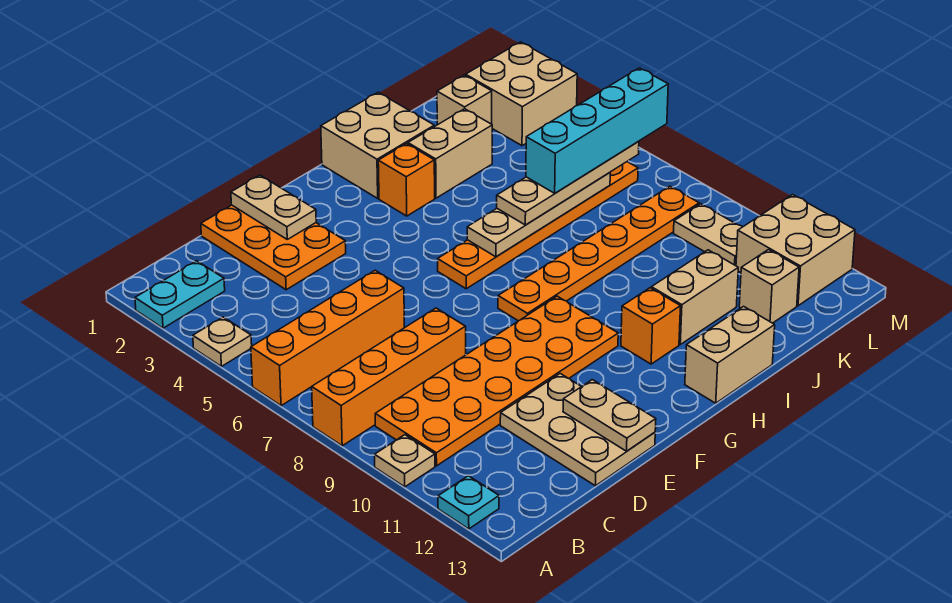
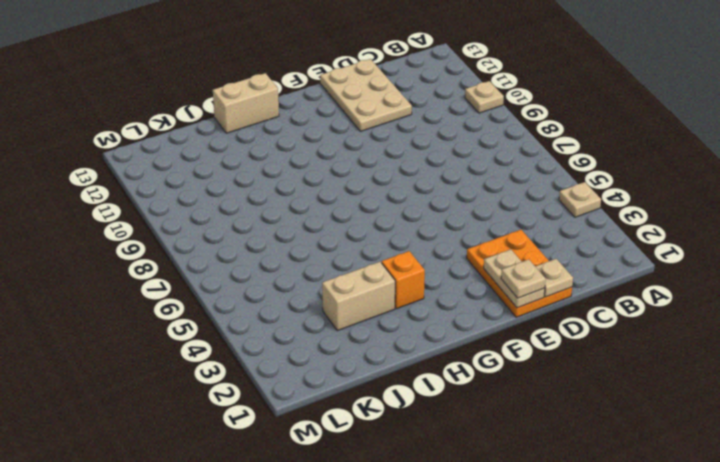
tan plate D1 level 2 -> none
tan plate E1 level 3 -> none
none -> cyan plate A2:B2 level 1
none -> orange brick A6:D6 level 1
none -> orange brick A8:D8 level 1

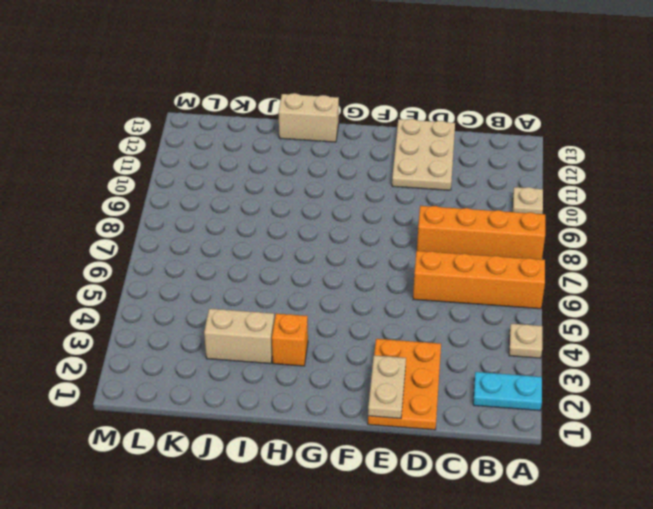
none -> cyan plate A12 level 1
none -> orange plate B9:G10 level 1
none -> orange plate G6:L6 level 1

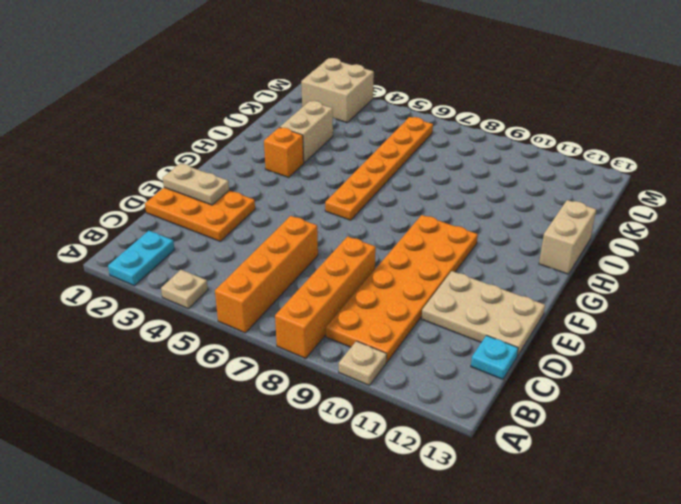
cyan plate C13 level 1 -> cyan plate A12 level 1
none -> orange plate G8:L8 level 1
none -> tan brick H1:I2 level 1
none -> orange brick H11 level 1

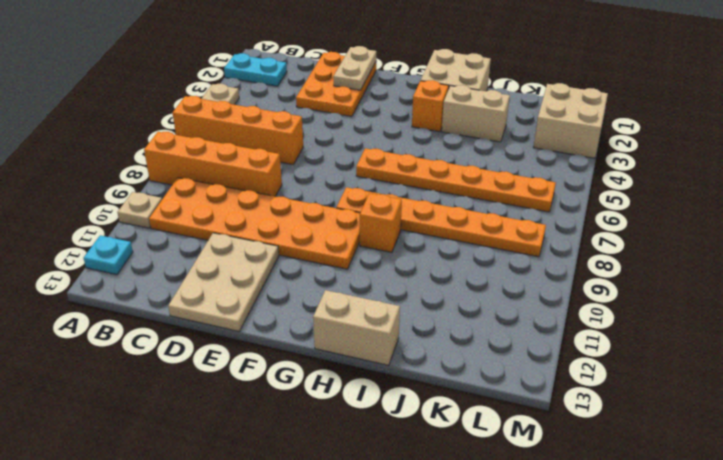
orange brick H9 level 1 -> orange brick H11 level 1
none -> tan brick I11:J11 level 1
none -> tan brick K2 level 1
none -> tan brick K12 level 1

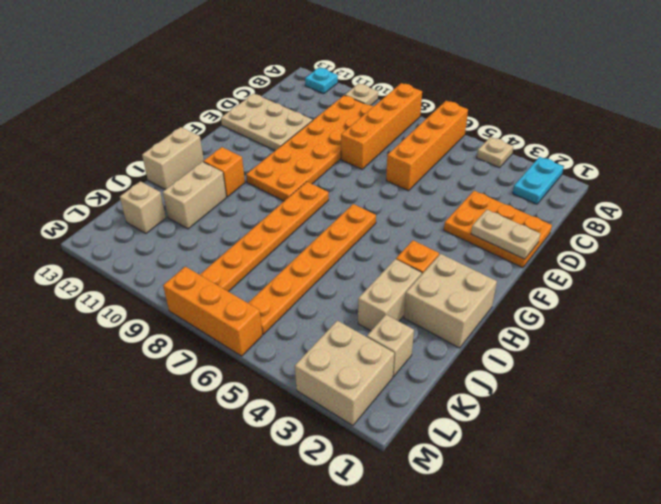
orange brick M6:M8 level 1 -> none
none -> tan plate L9:L10 level 1
none -> tan brick L11:M12 level 1
none -> tan plate E12:E13 level 2

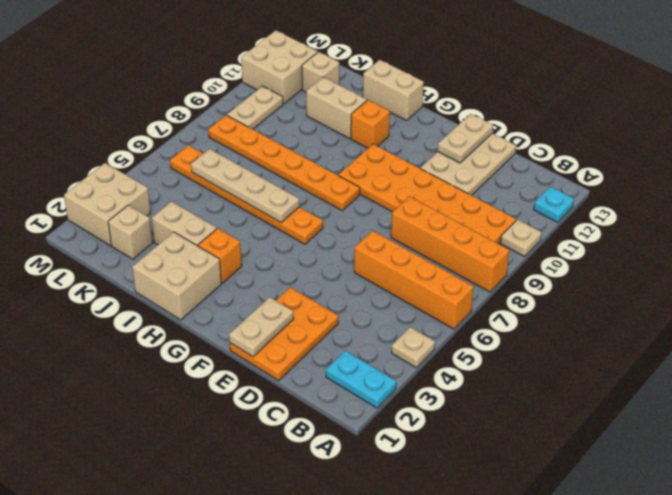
none -> tan plate I6:L6 level 3
none -> cyan brick J6:M6 level 4

